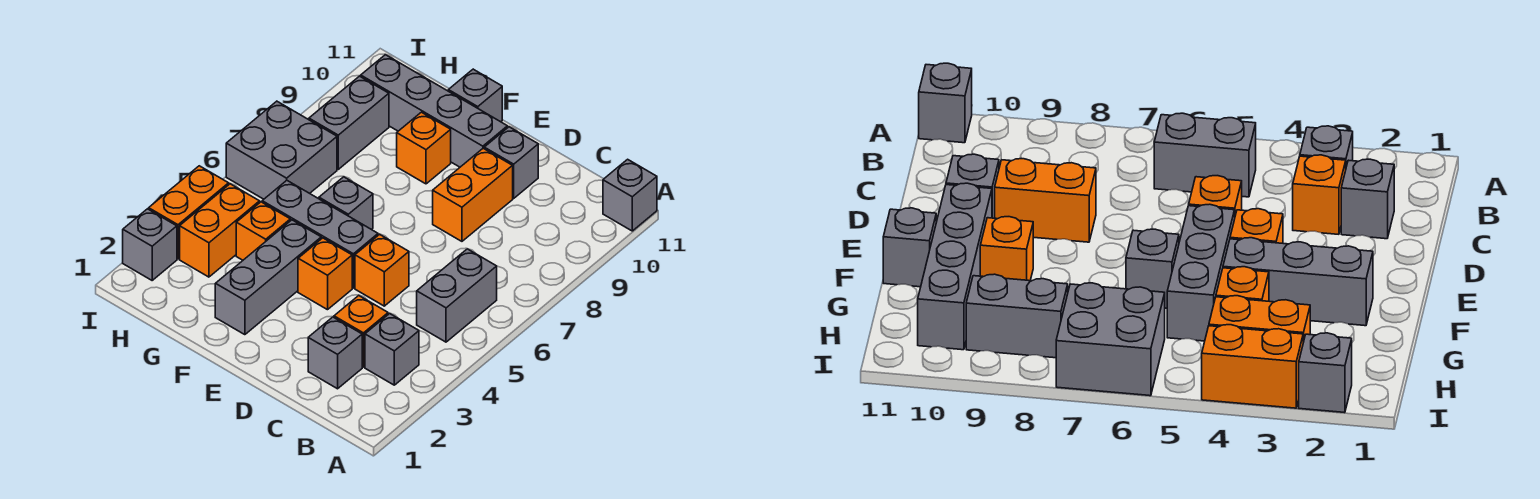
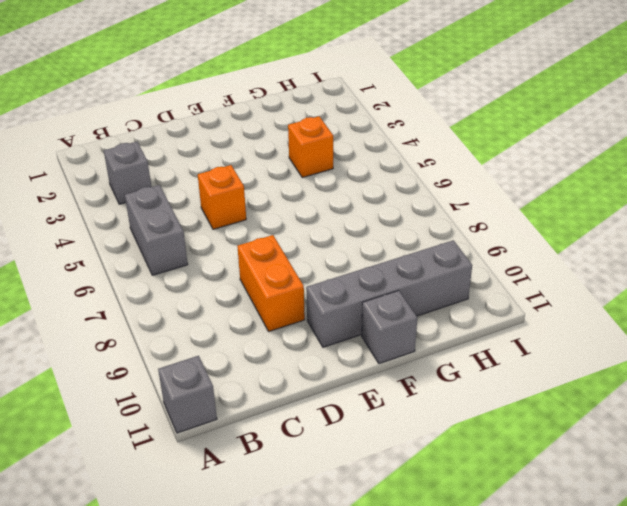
none -> grey brick C2 level 1
none -> orange brick C3 level 1
none -> grey brick D10 level 1

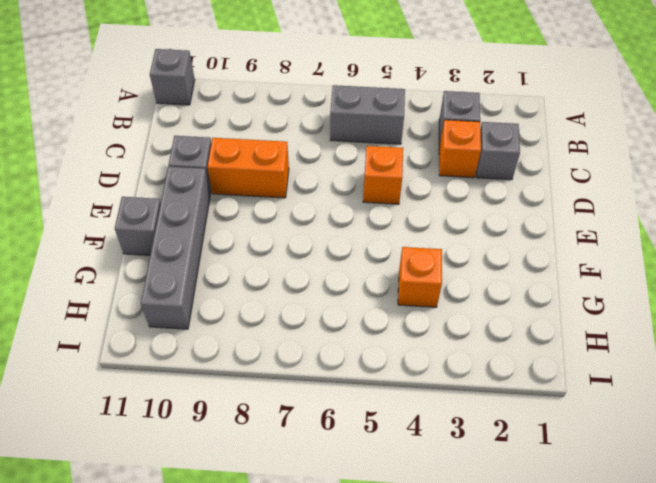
none -> orange brick E4 level 1
none -> grey brick E5:G5 level 1
none -> grey brick F2:F4 level 1

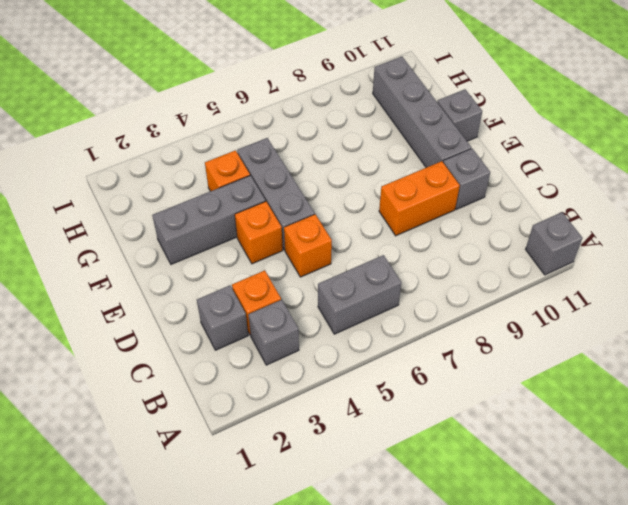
none -> grey brick F6 level 1
none -> orange brick F9 level 1
none -> orange brick H3:H4 level 1

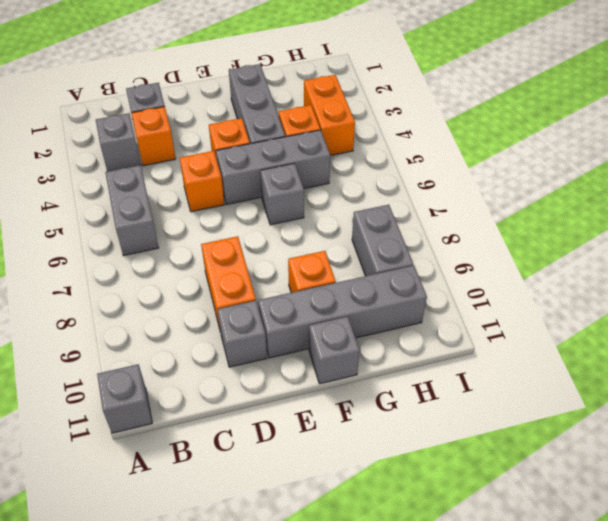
none -> grey brick H6:I7 level 1
none -> grey brick I2 level 1
none -> orange brick I3:I4 level 1

